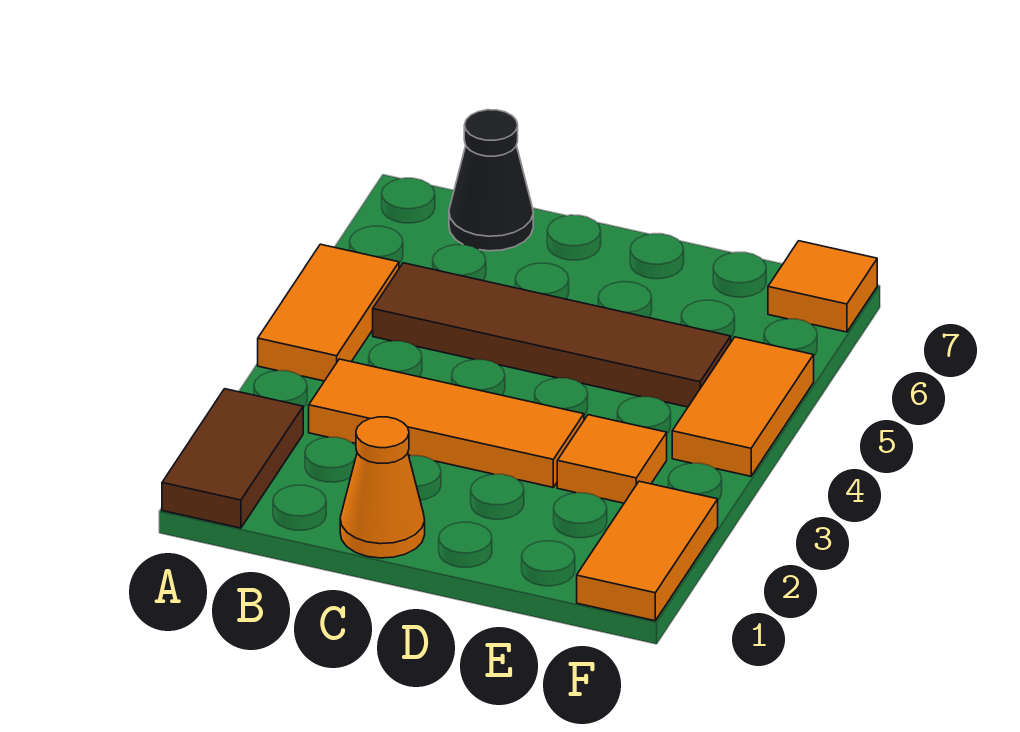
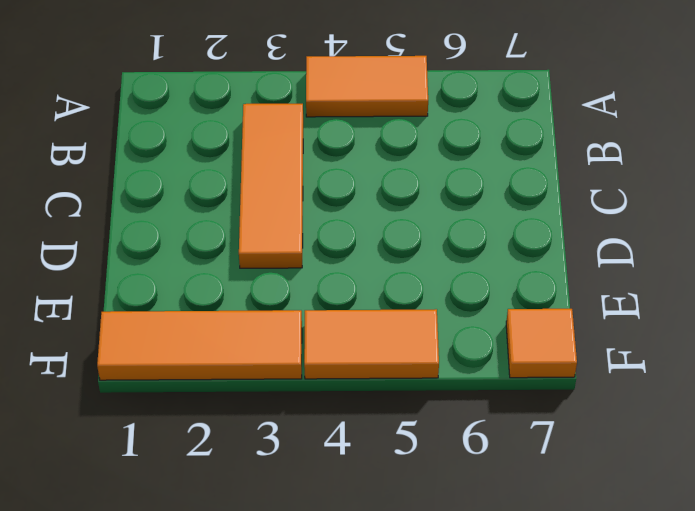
orange tile F1:F3 level 1 -> orange tile F1:F2 level 1
none -> brown tile A1:A2 level 1
none -> brown tile B5:E5 level 1

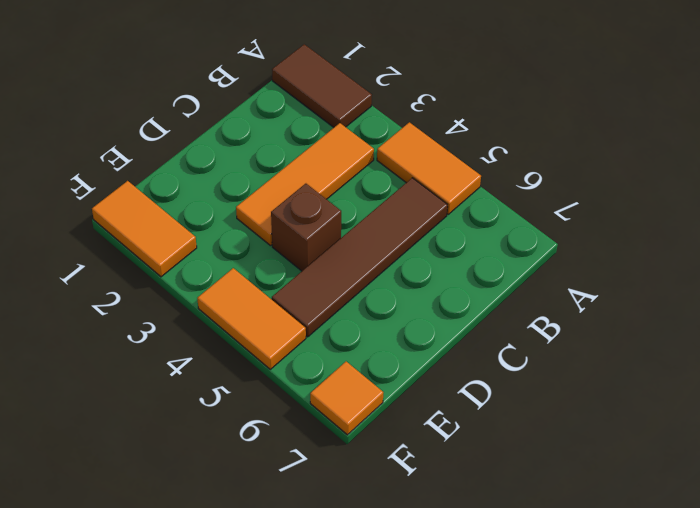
brown brick D4 level 1 -> none
none -> black cone B7 level 1
none -> orange cone C1 level 1

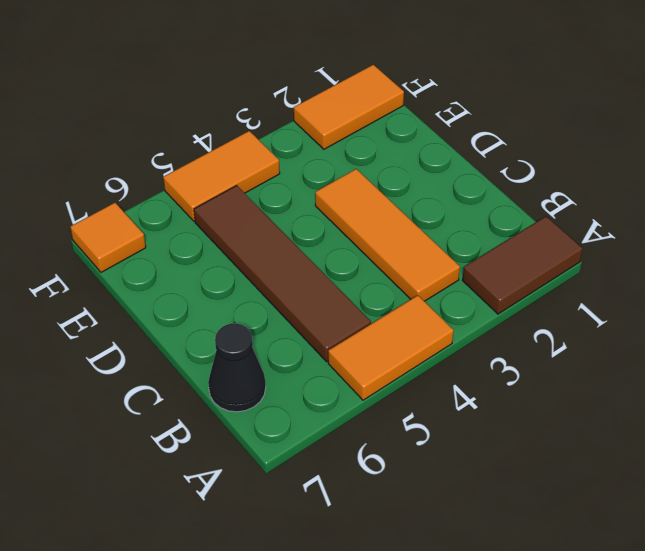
none -> orange cone C1 level 1
none -> orange tile E3 level 1

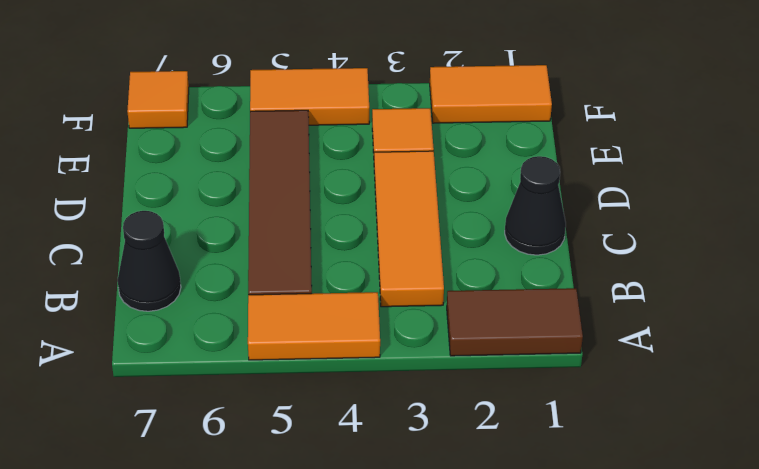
black cone C1 level 1 -> orange cone C1 level 1

